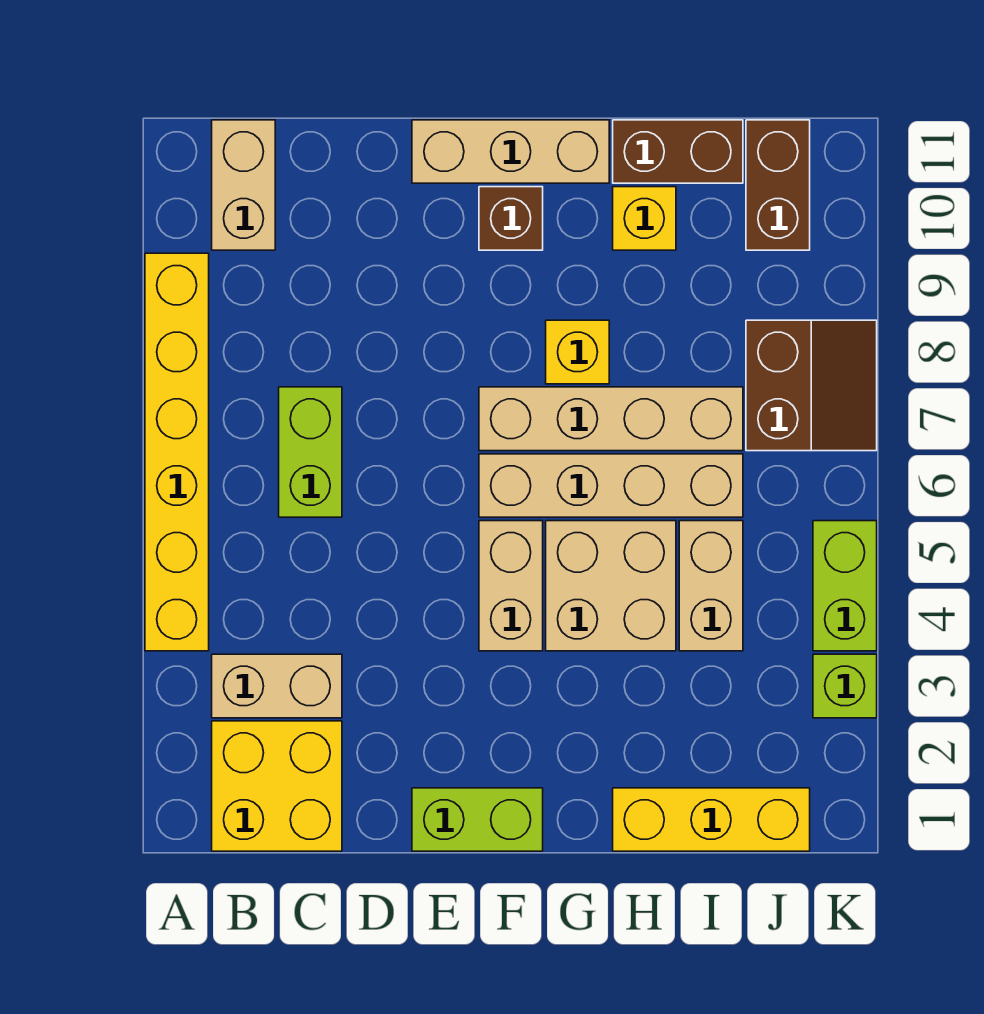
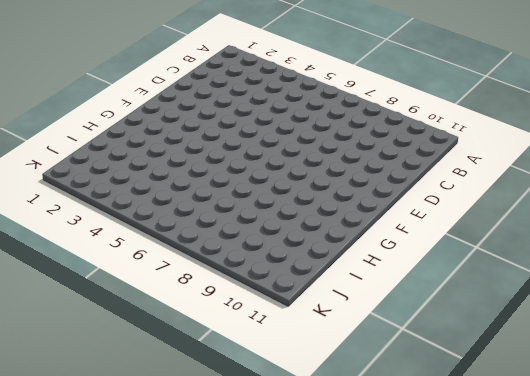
none -> yellow brick A4:A9 level 1
none -> yellow brick B1:C2 level 1
none -> tan brick B3:C3 level 1

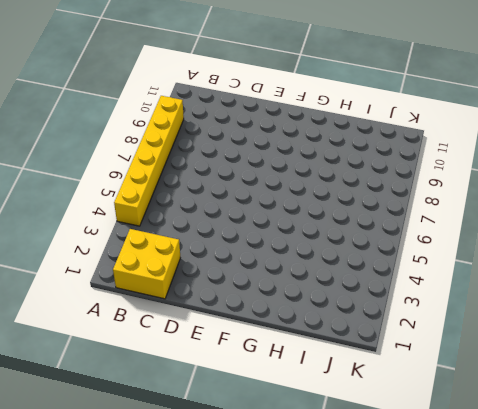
none -> tan brick B3:C3 level 1
none -> tan brick B10:B11 level 1
none -> lime brick C6:C7 level 1

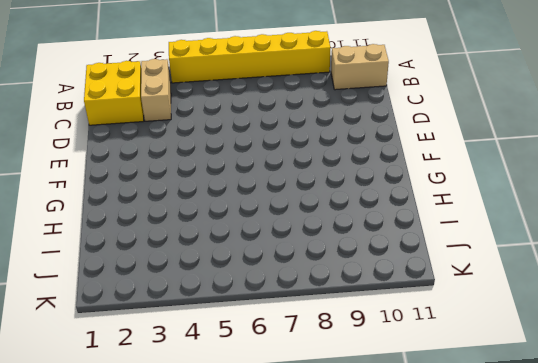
none -> lime brick C6:C7 level 1
none -> lime brick E1:F1 level 1
none -> tan brick E11:G11 level 1

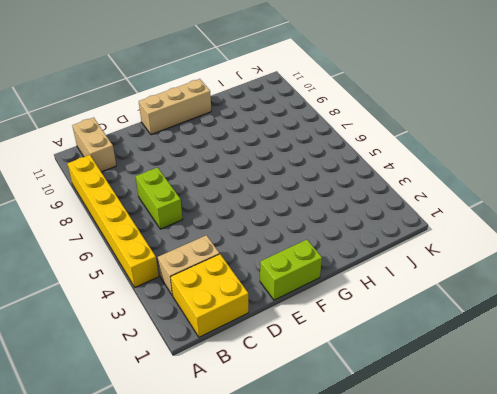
none -> tan brick F4:F5 level 1
none -> tan brick F6:I6 level 1
none -> tan brick F7:I7 level 1

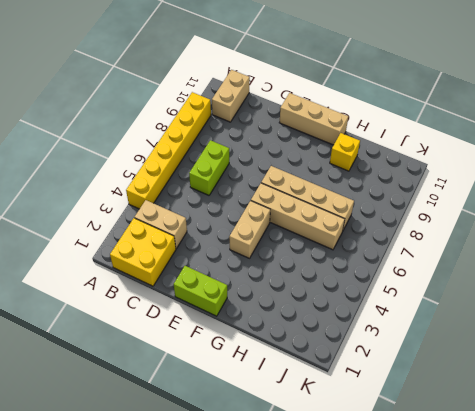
none -> brown brick F10 level 1
none -> tan brick G4:H5 level 1
none -> yellow brick G8 level 1

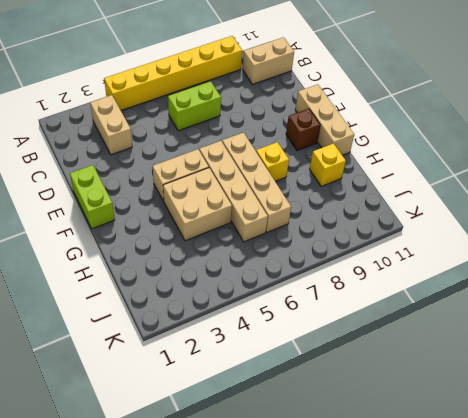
none -> yellow brick B1:C2 level 1
none -> yellow brick H1:J1 level 1
none -> brown brick H11:I11 level 1

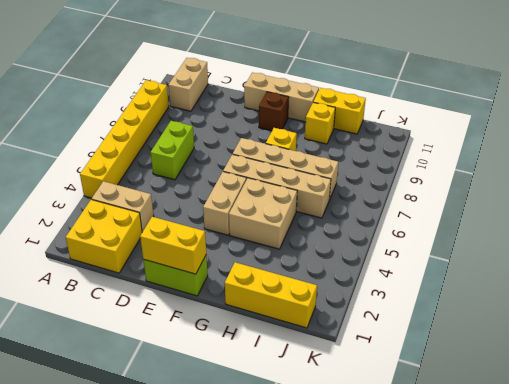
yellow brick E1:F1 level 2 -> none
yellow brick H11:I11 level 1 -> brown brick H11:I11 level 1
none -> tan brick I4:I5 level 1
none -> brown slope J7:K8 level 1 top J
none -> brown brick J10:J11 level 1

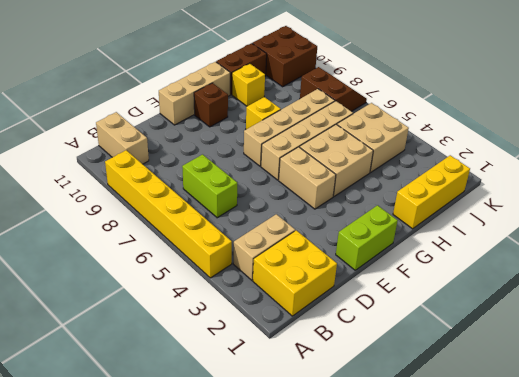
tan brick I4:J5 level 1 -> tan brick I4:I5 level 1
brown brick J10:K11 level 1 -> brown brick J10:J11 level 1
none -> lime brick K3 level 1
none -> lime brick K4:K5 level 1

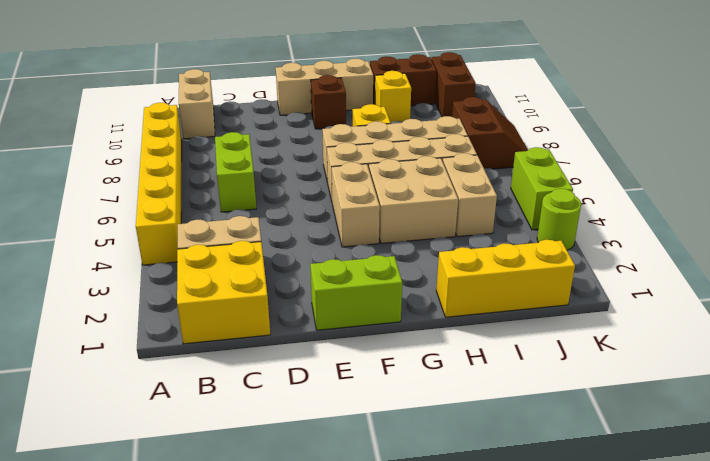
lime round brick K3 level 1 -> lime brick K3 level 1

